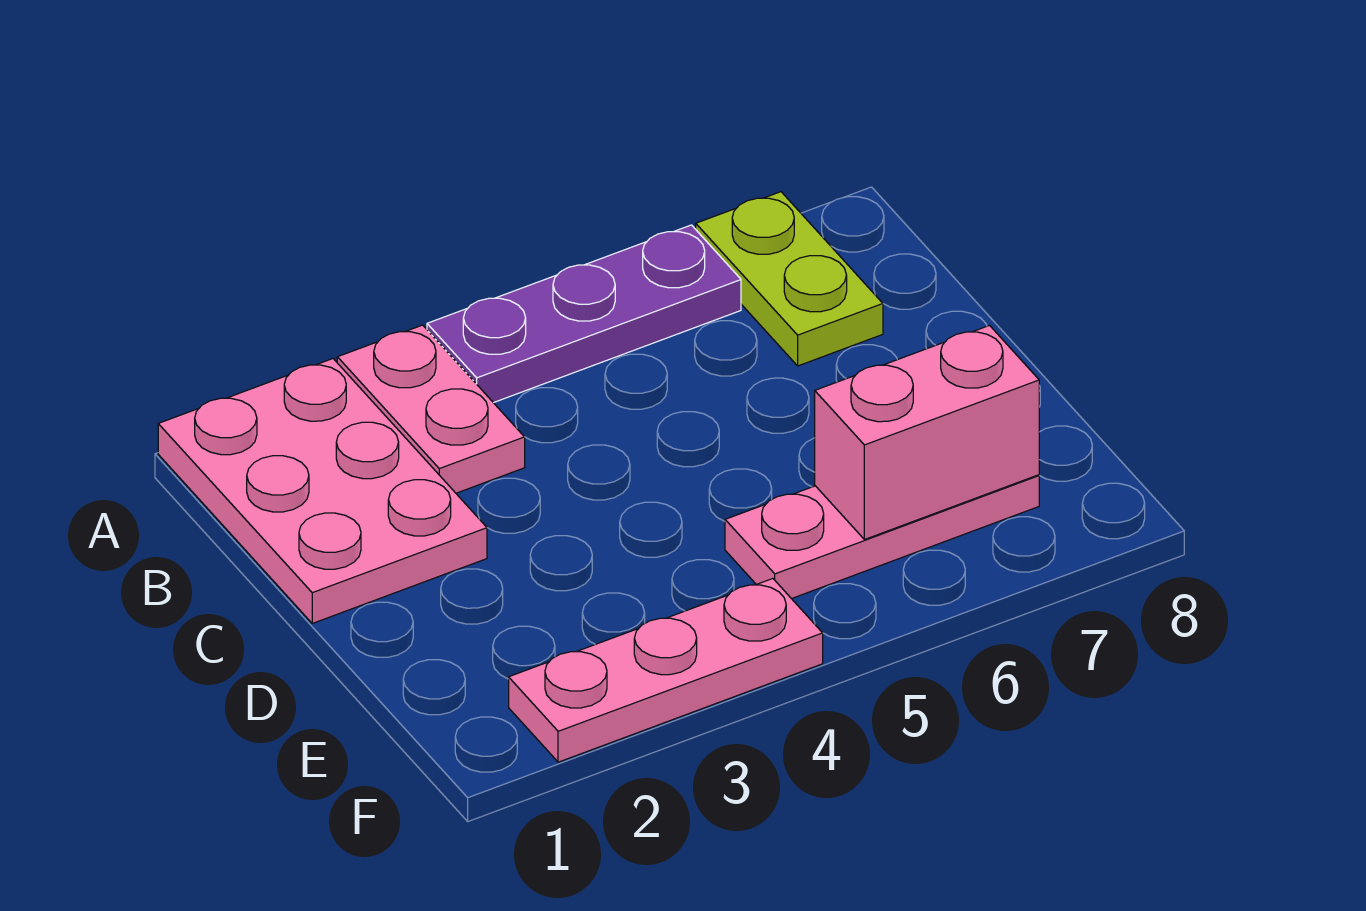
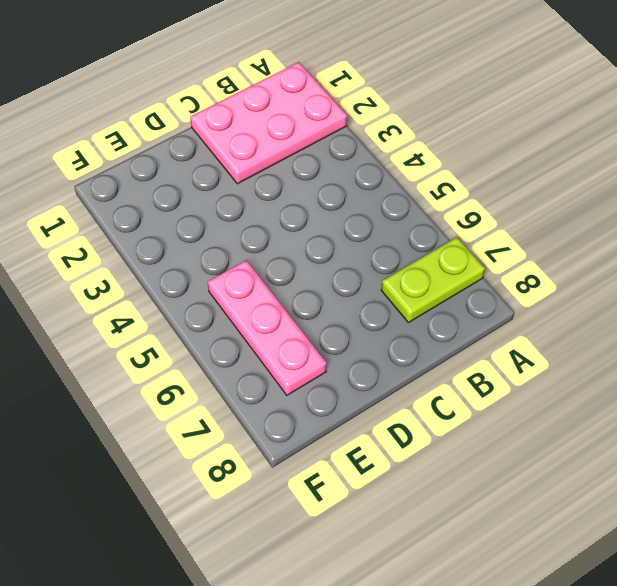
none -> pink plate A3:B3 level 1
none -> purple plate A4:A6 level 1

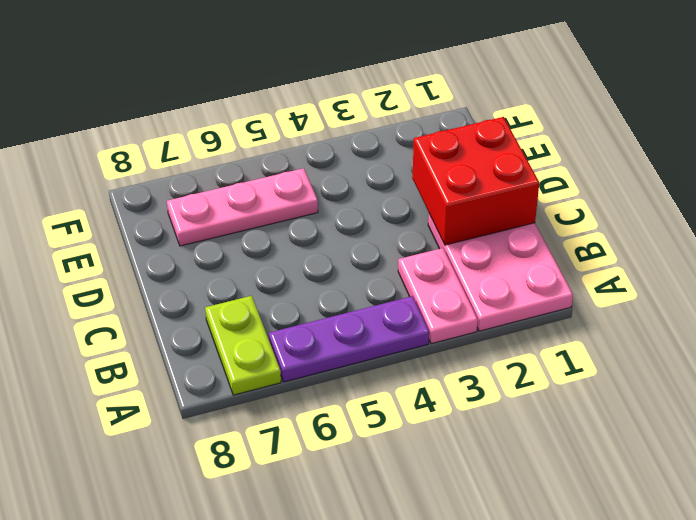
red brick C1:D2 level 2 -> none
none -> pink plate F2:F4 level 1
none -> pink brick E6:E7 level 2

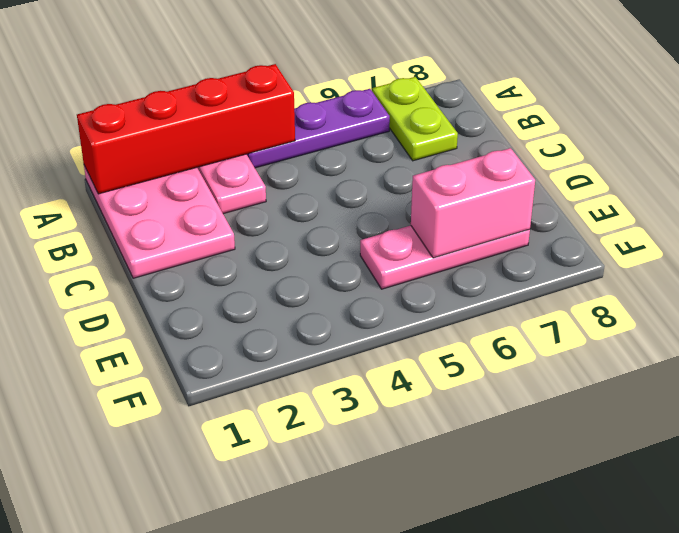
red brick A1:A4 level 2 -> none
none -> pink plate F2:F4 level 1

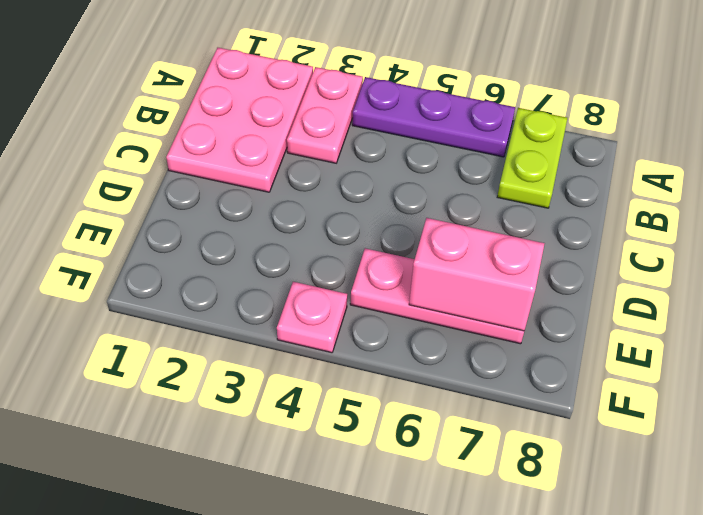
pink plate F4 level 1 -> pink plate F2:F4 level 1

